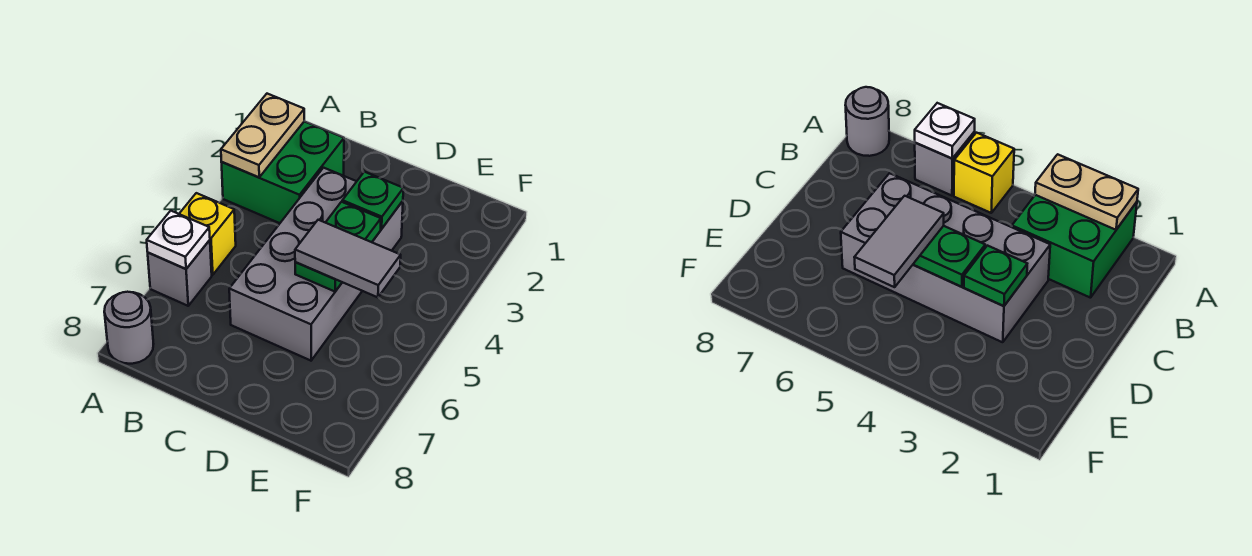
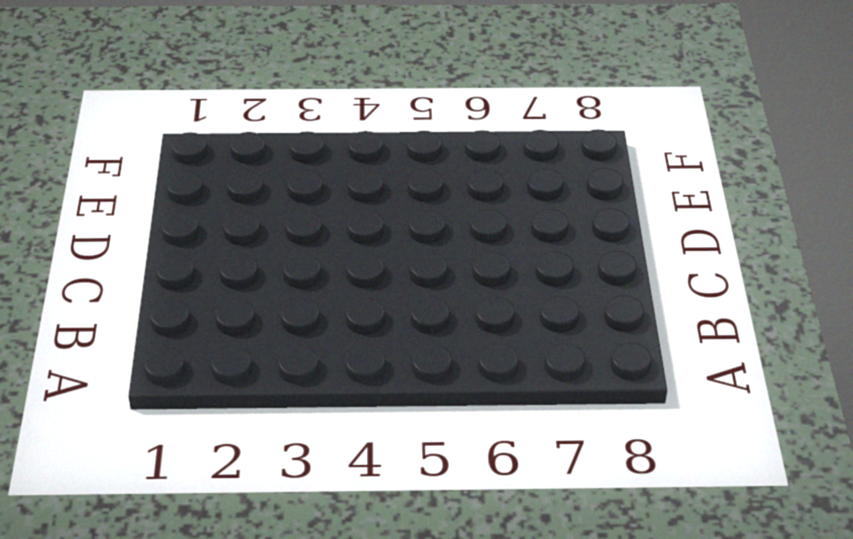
none -> green brick A2:B3 level 1
none -> yellow brick A5 level 1

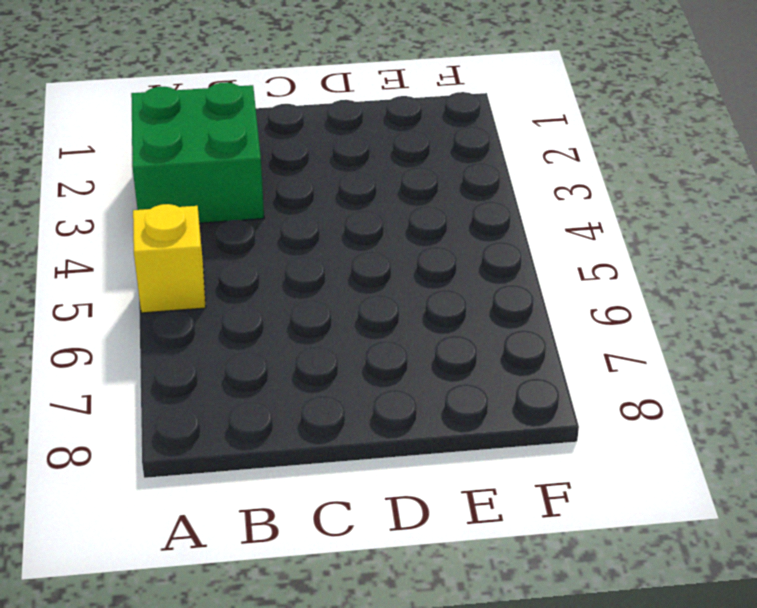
none -> grey brick A6 level 1
none -> grey round brick A8 level 1

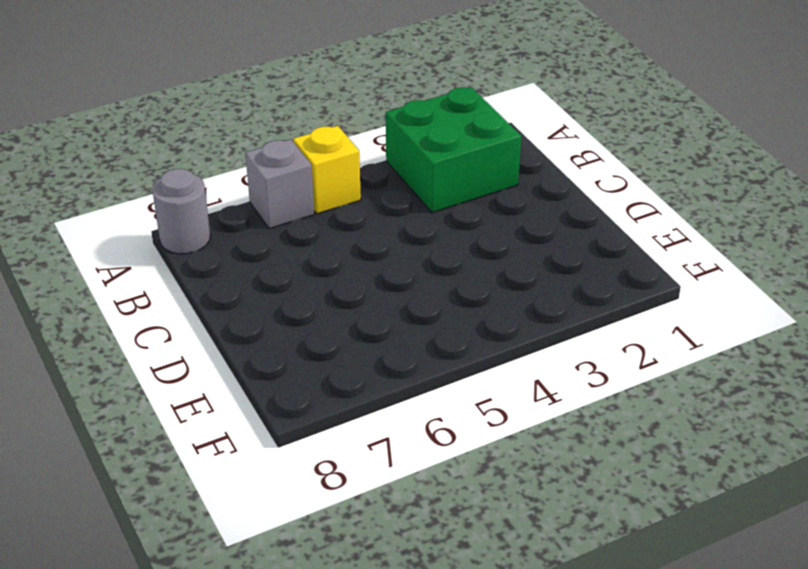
none -> grey brick C3:D6 level 1
none -> tan plate A2:A3 level 2

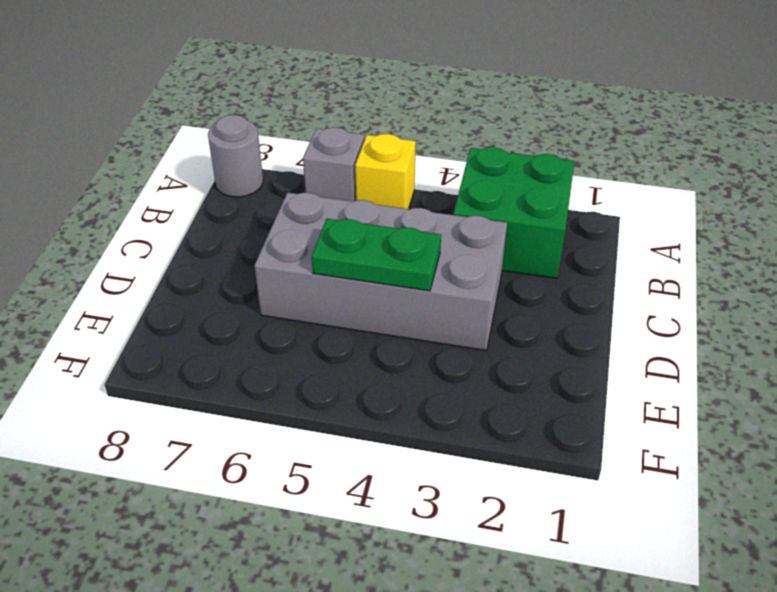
none -> tan plate A2:A3 level 2
none -> white plate A6 level 2

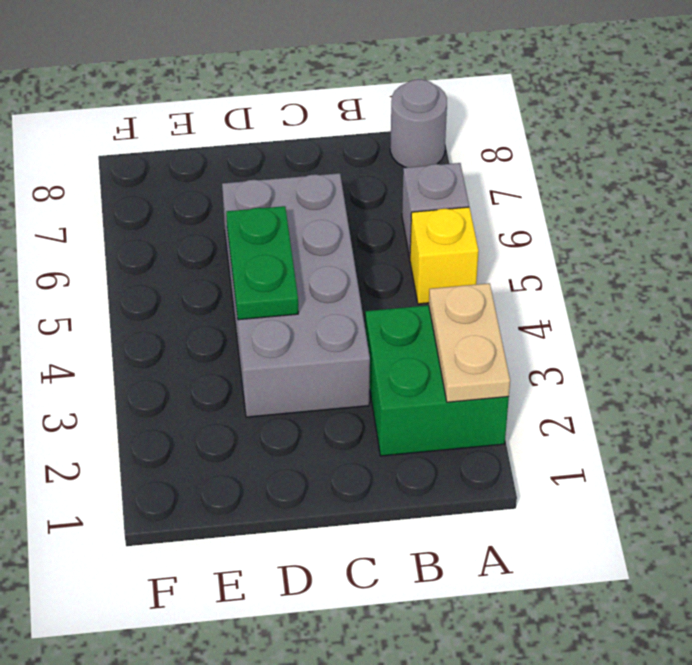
none -> white plate A6 level 2
none -> green plate D3 level 2

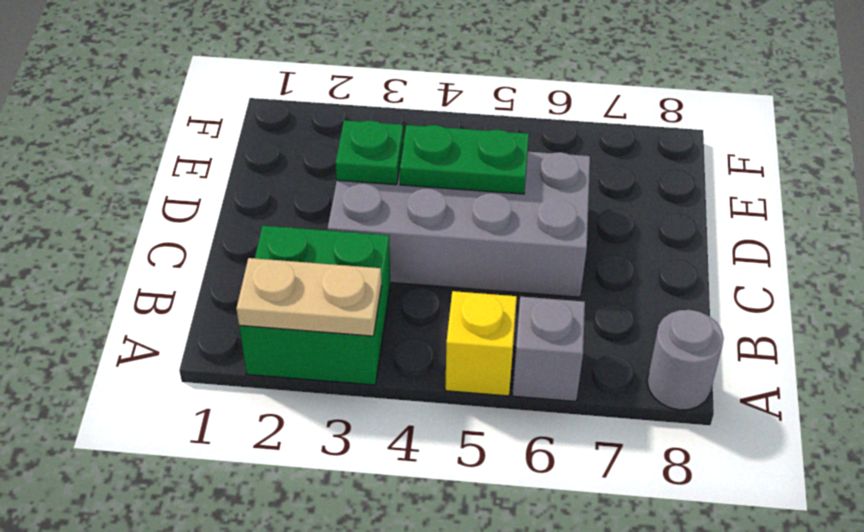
none -> white plate A6 level 2
none -> grey tile D5:E5 level 3

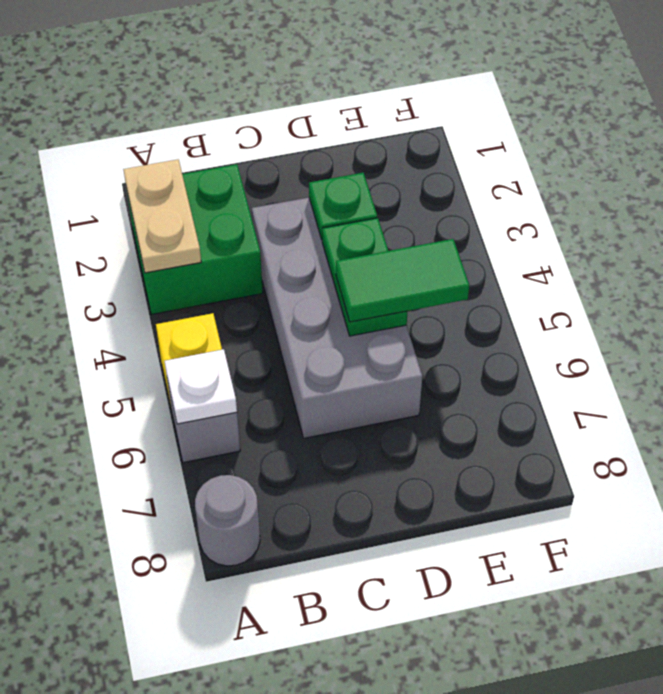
green tile D5:E5 level 3 -> grey tile D5:E5 level 3

